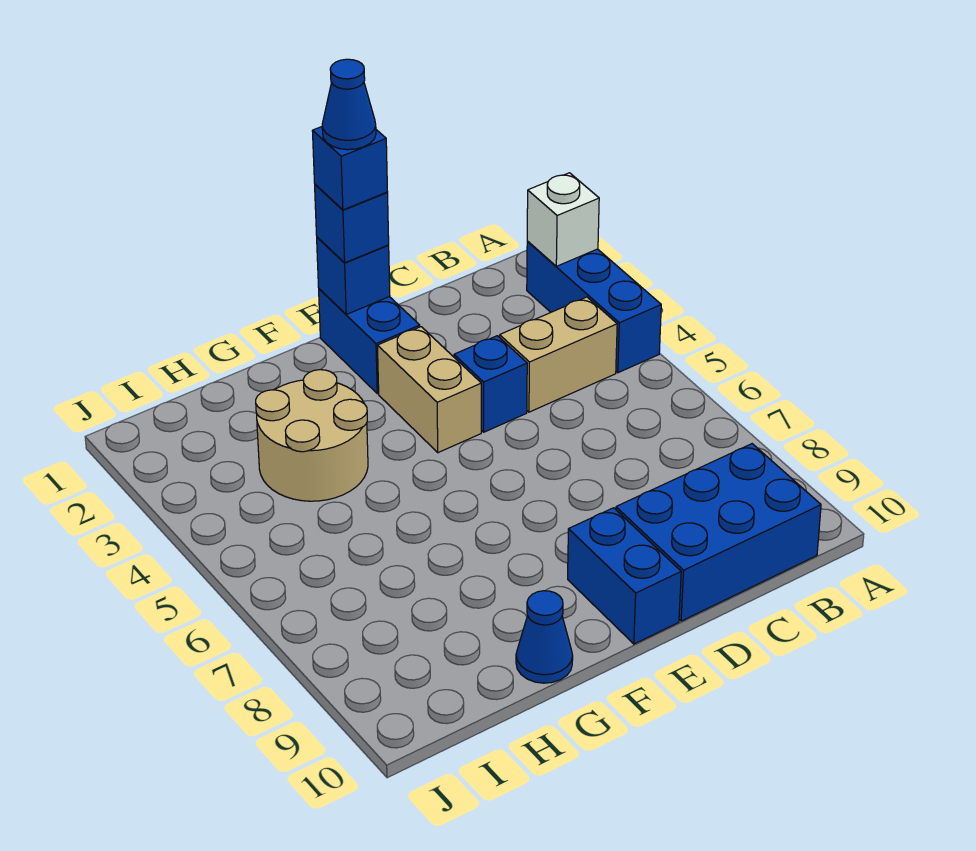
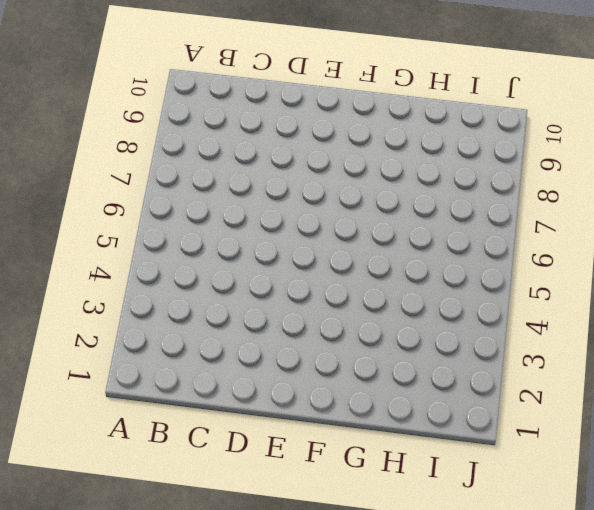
none -> blue brick A2:A4 level 1
none -> tan brick B4:C4 level 1
none -> blue brick B9:D10 level 1

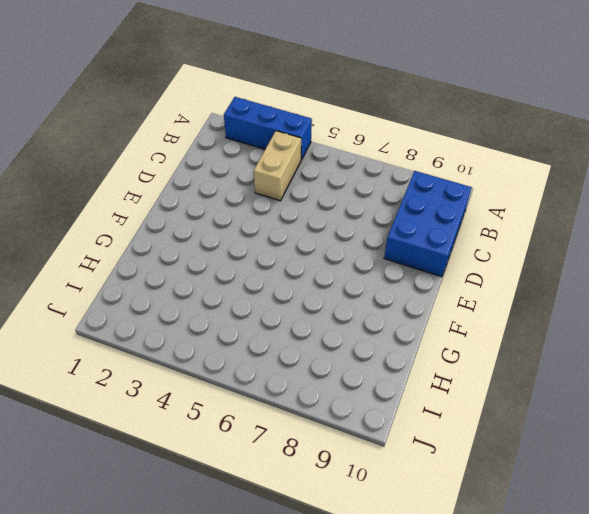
none -> blue brick D4 level 1
none -> blue brick E1:E2 level 1
none -> tan brick E3:E4 level 1

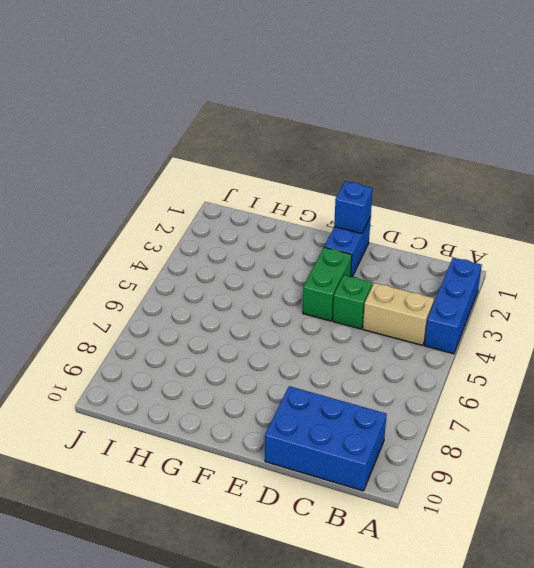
green brick D4 level 1 -> blue brick D4 level 1
green brick E3:E4 level 1 -> tan brick E3:E4 level 1
none -> blue brick E9:E10 level 1
none -> tan round brick G3:H4 level 1
none -> blue cone G10 level 1

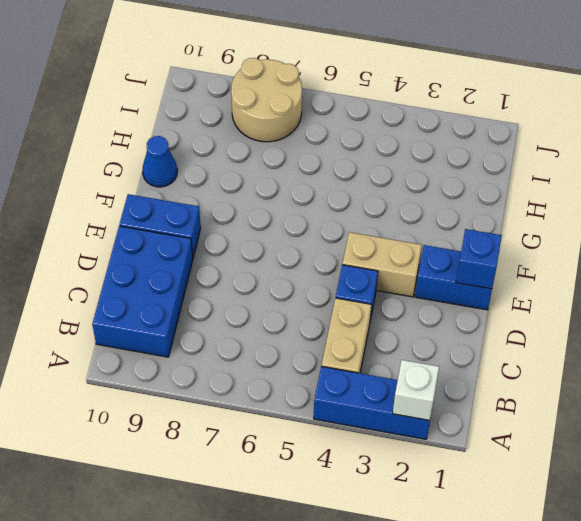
tan round brick I7:J8 level 1 -> tan round brick G3:H4 level 1
none -> blue brick E1 level 3
none -> blue brick E1 level 4
none -> blue cone E1 level 5

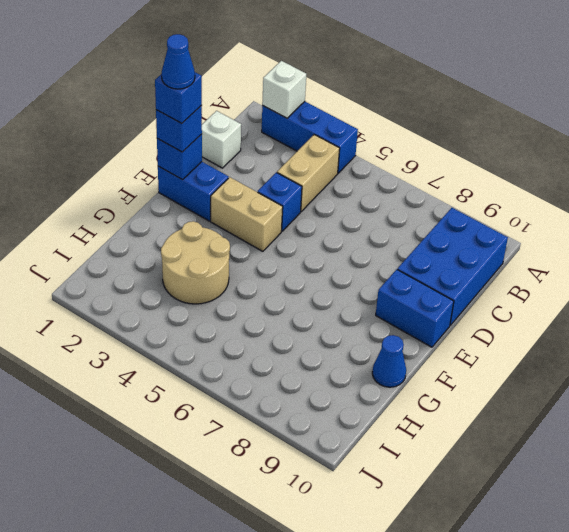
white brick C1 level 1 -> none

